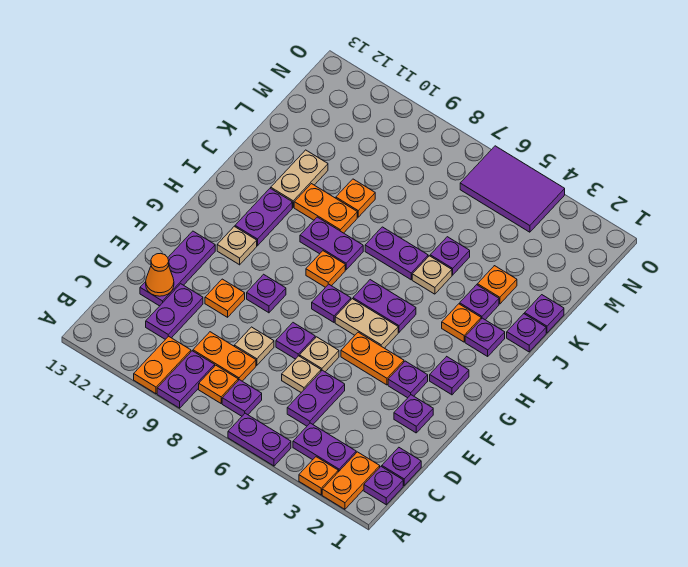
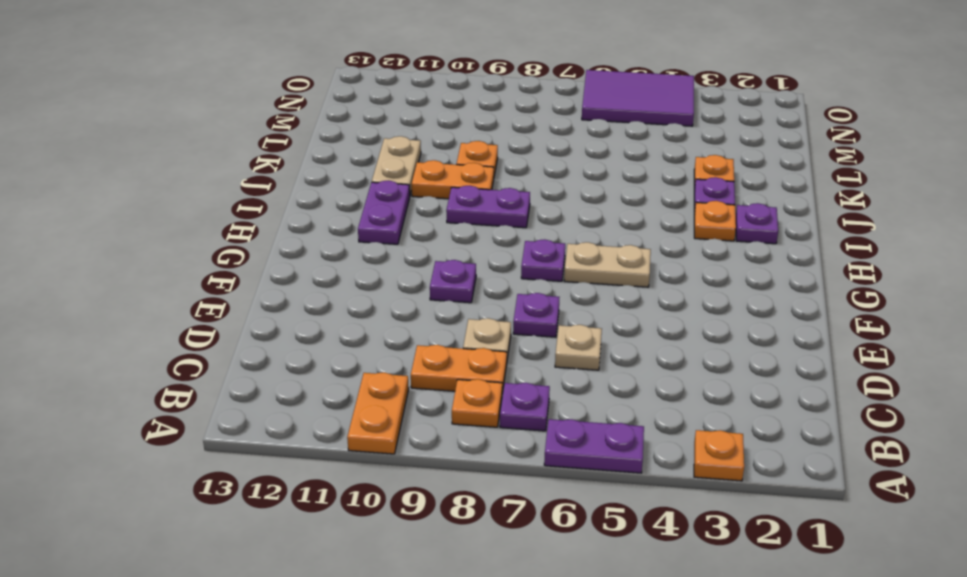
none -> orange plate A2:B2 level 1
none -> purple plate A9:B9 level 1
none -> purple plate B1 level 1
none -> purple plate B3:B4 level 1

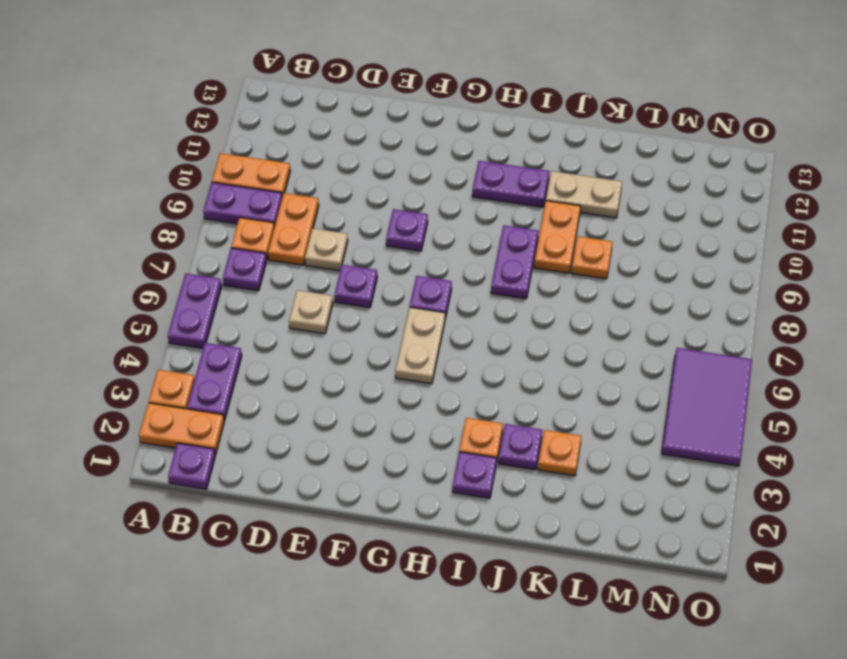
none -> purple plate C1 level 1
none -> purple plate C5:D5 level 1
none -> purple plate C11:D11 level 1
none -> purple plate D12:F12 level 1

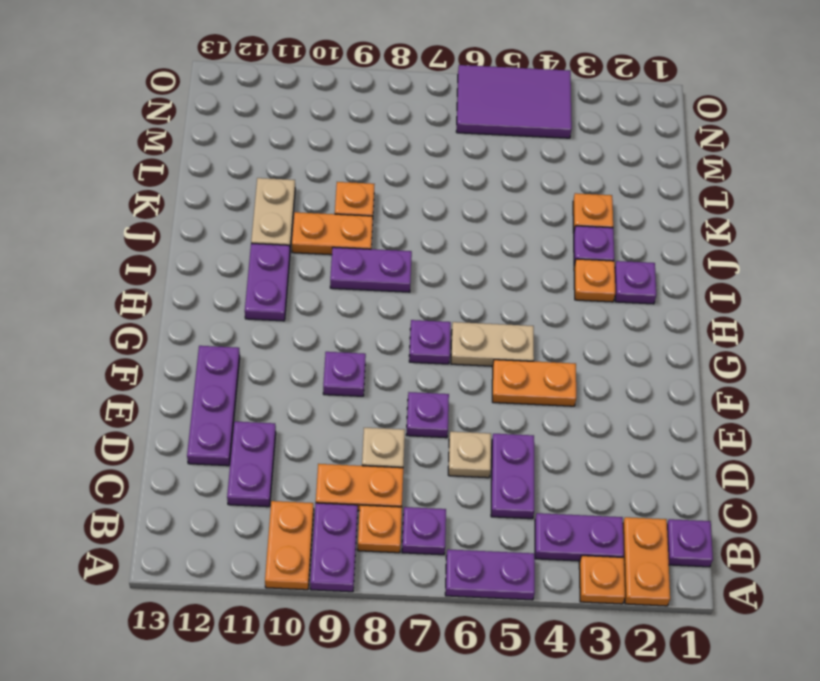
none -> purple plate C1 level 1
none -> purple plate E2 level 1
none -> tan plate E6 level 1
none -> orange plate E10 level 1

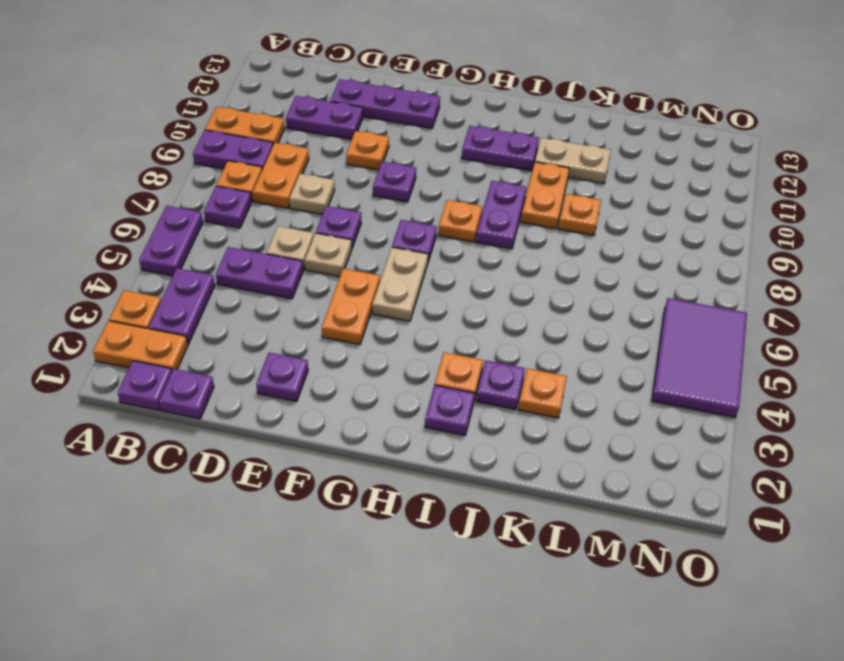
none -> purple plate F3 level 1
none -> purple plate G2 level 1
none -> tan plate G11 level 1
none -> purple plate H5:H6 level 1

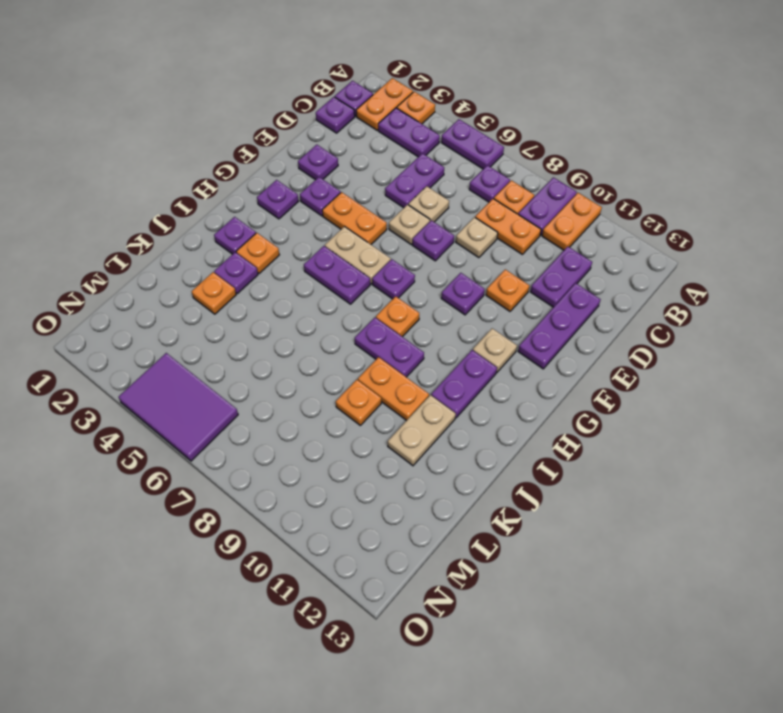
none -> purple plate J1 level 1
none -> tan plate J5 level 1
none -> purple plate J6:J7 level 1
none -> purple plate K1 level 1

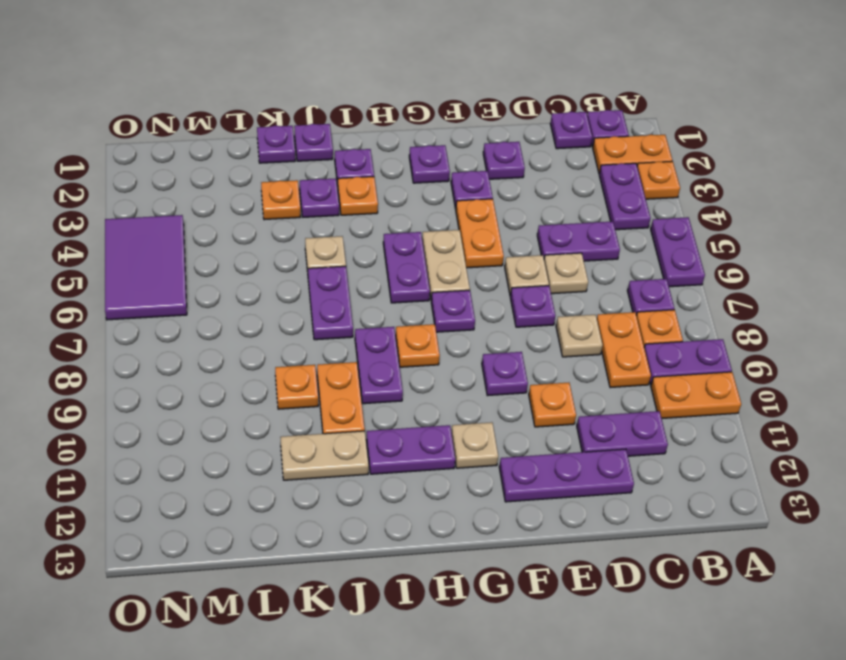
none -> purple plate K5 level 1
none -> orange cone D12 level 2

